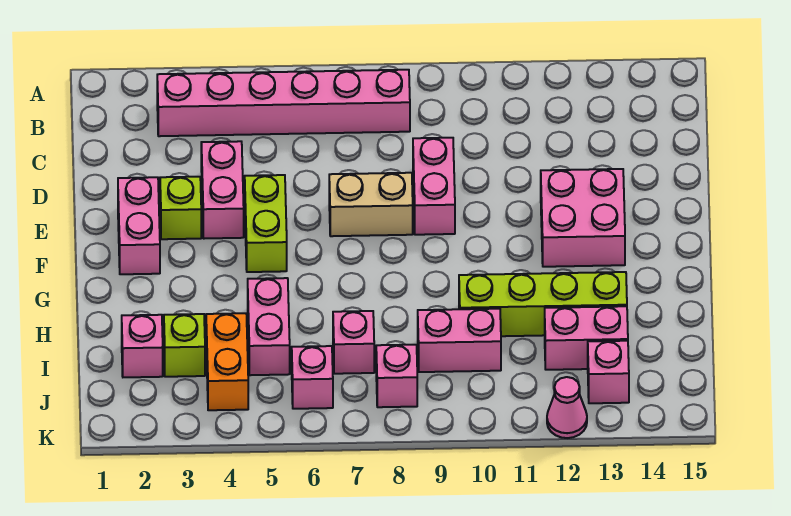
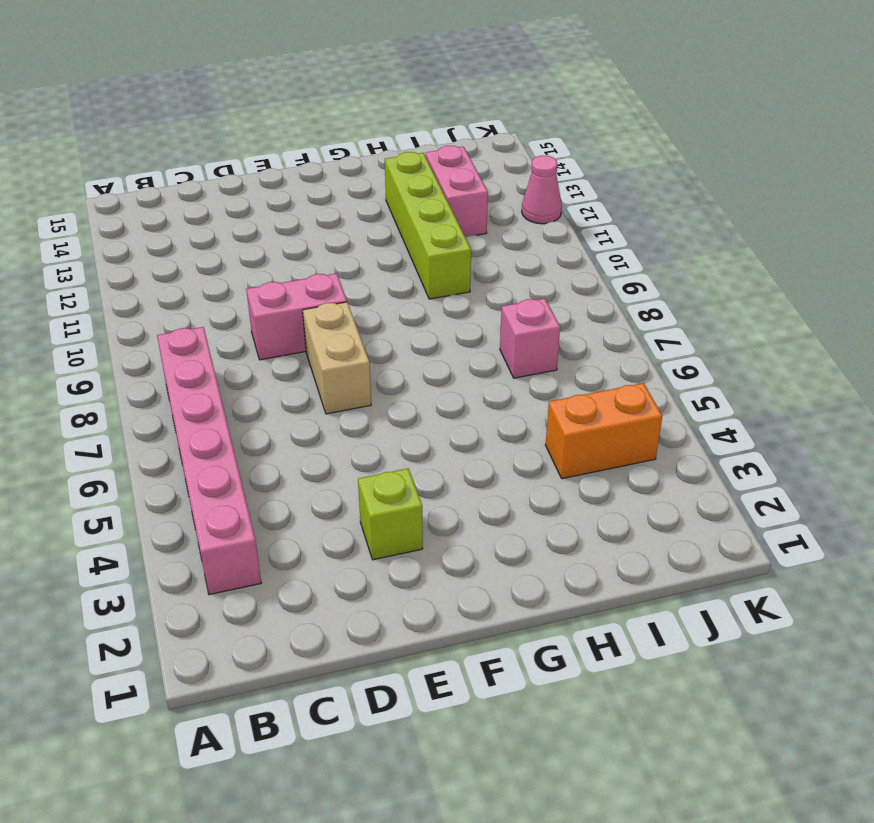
none -> pink brick D4:E4 level 1
none -> pink brick E2:F2 level 1
none -> lime brick E5:F5 level 1

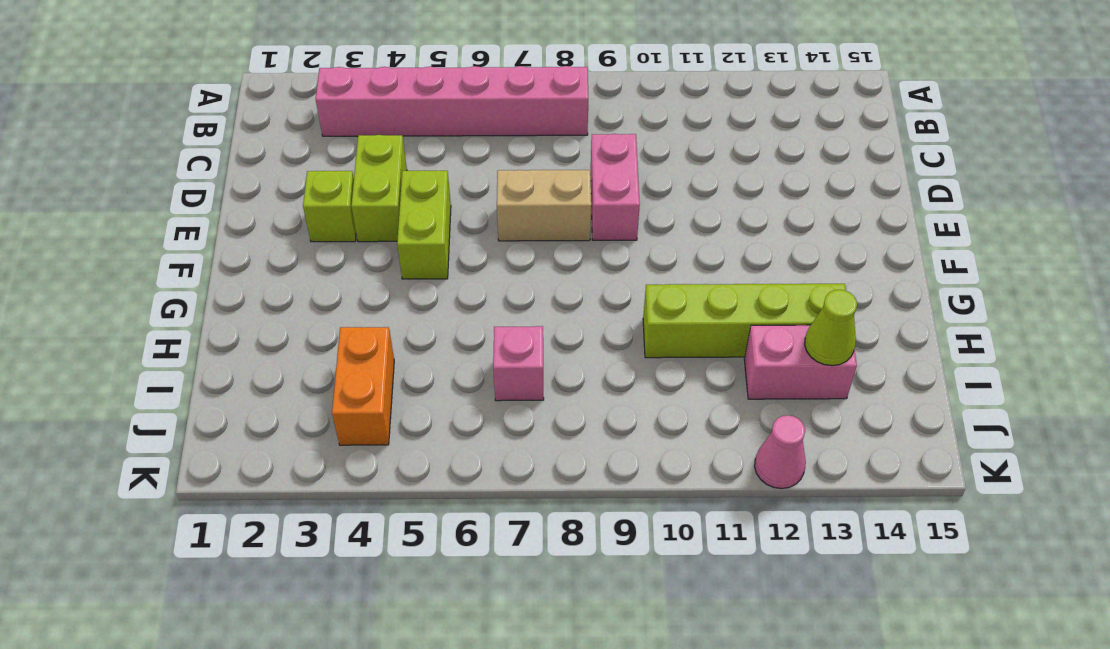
lime brick D4:E4 level 1 -> pink brick D4:E4 level 1
lime cone I13 level 2 -> none
none -> pink brick E2:F2 level 1
none -> pink brick E12:F13 level 1
none -> pink brick H5:I5 level 1

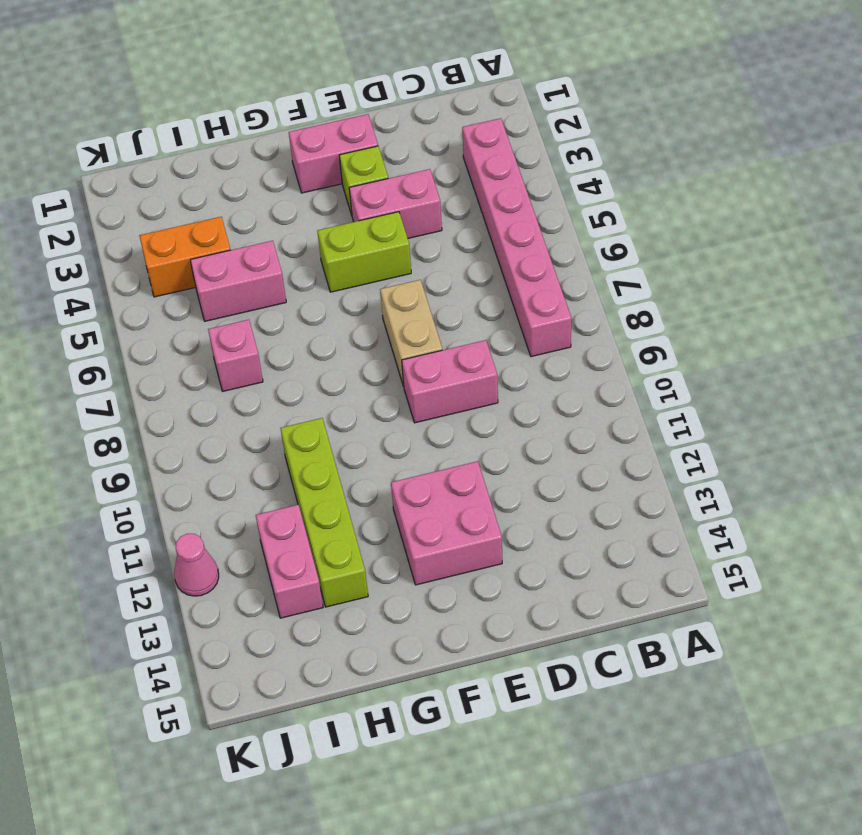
none -> pink brick I2 level 1
none -> lime brick I3 level 1
none -> pink brick I9:I10 level 1

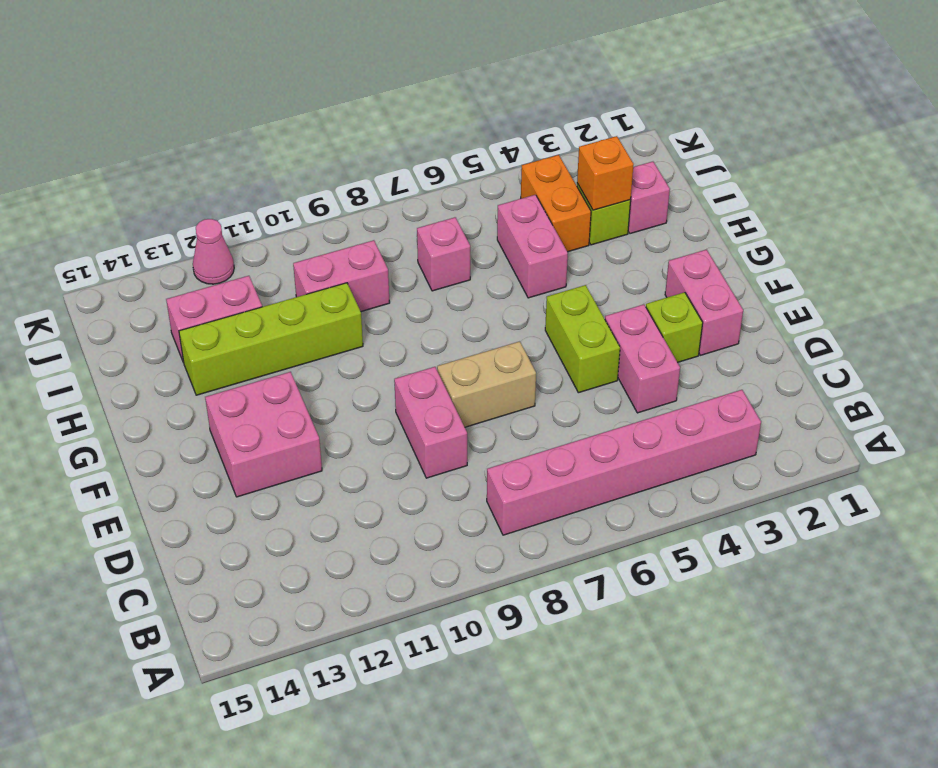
orange brick I3 level 2 -> none
none -> pink brick J6 level 1
none -> pink brick J8 level 1
none -> pink brick J13 level 1

